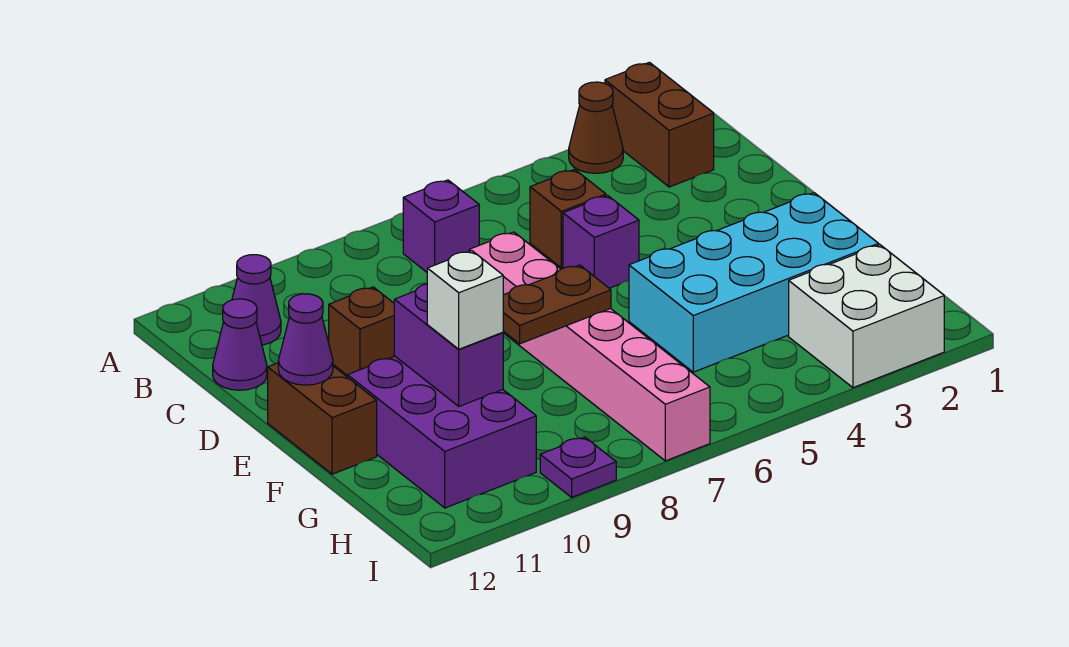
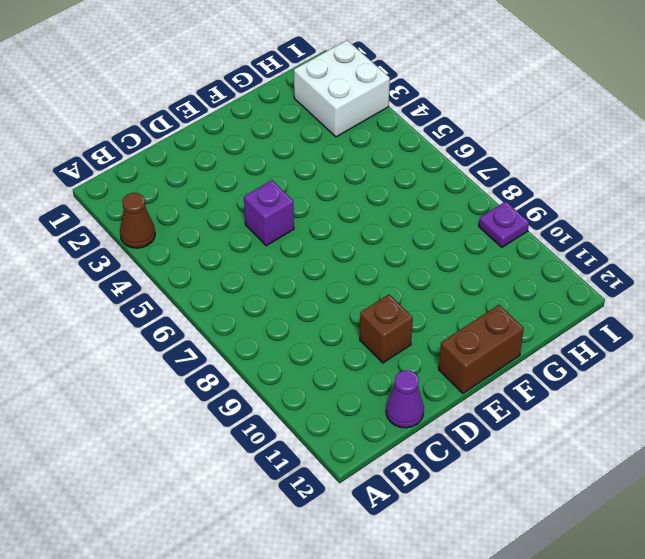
none -> brown brick A2:B2 level 1
none -> purple brick B7 level 1
none -> purple cone B11 level 1

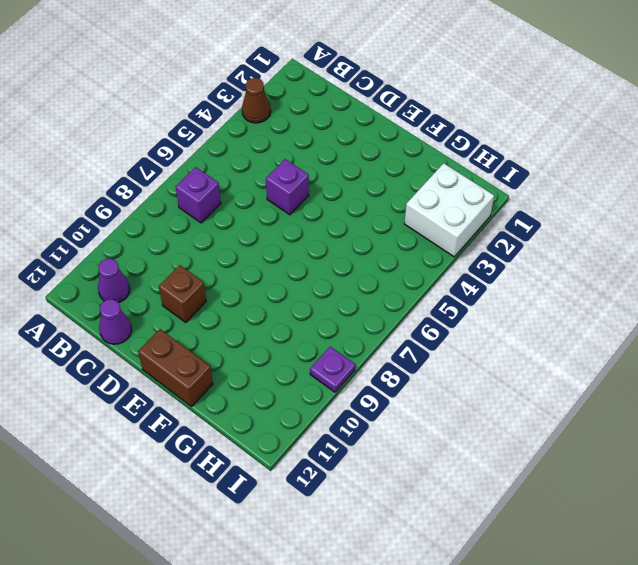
none -> brown brick A2:B2 level 1
none -> brown brick C5 level 1
none -> pink brick D7:I7 level 1

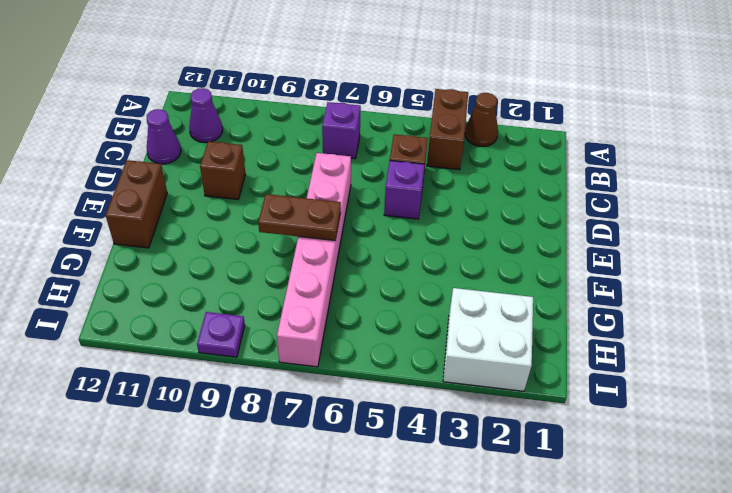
brown brick A4:B4 level 1 -> brown brick A2:B2 level 1
none -> cyan brick F2:G5 level 1
none -> purple brick F10:H11 level 1
none -> purple cone E12 level 2

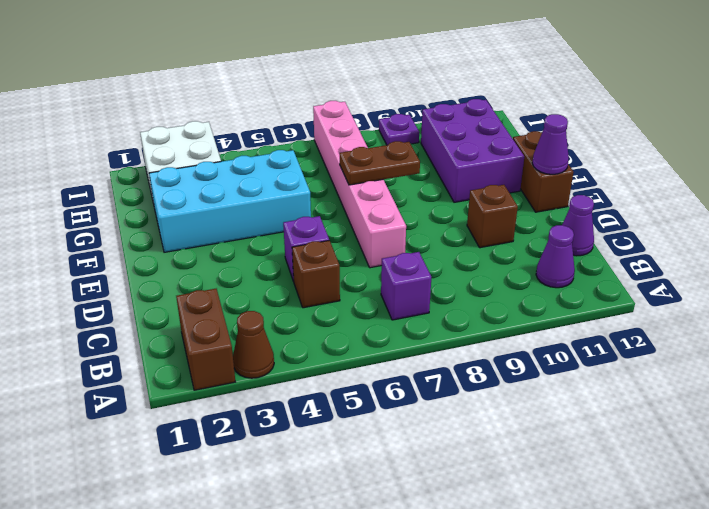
none -> purple brick F10:G10 level 2
none -> white brick G10 level 3

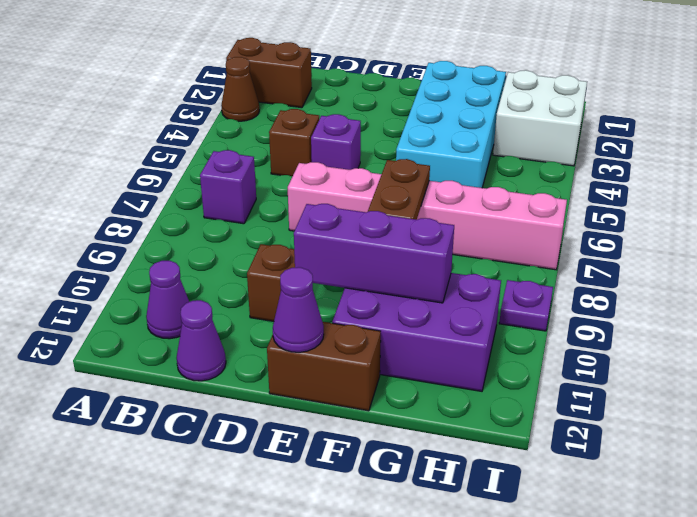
purple brick E10:G10 level 2 -> purple brick F10:G10 level 2
none -> white brick G10 level 3

